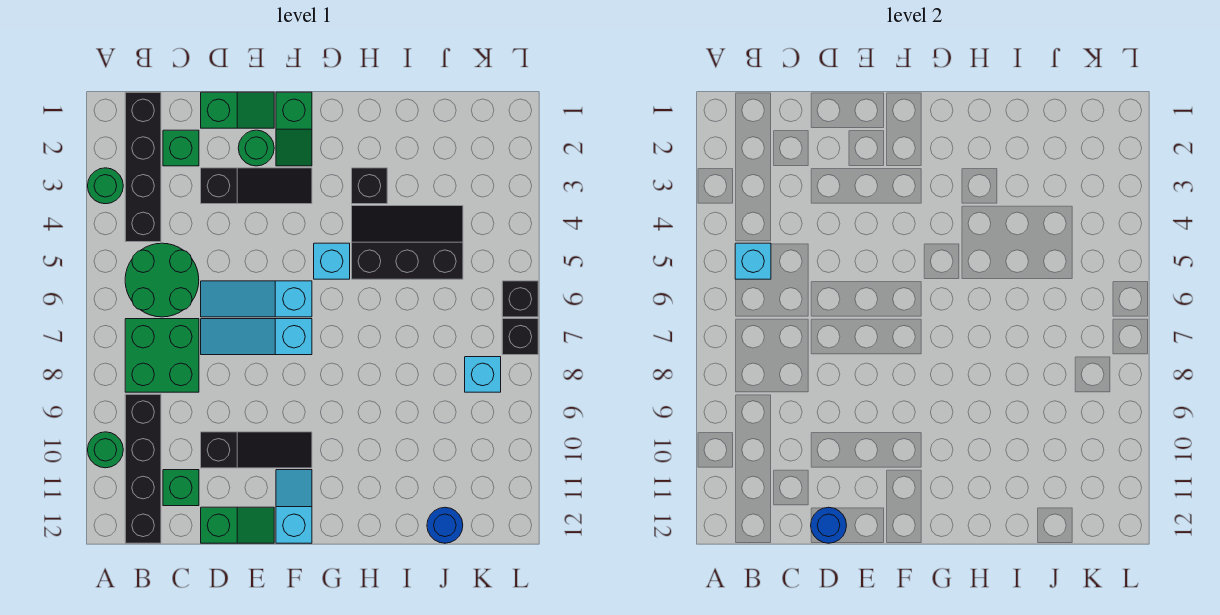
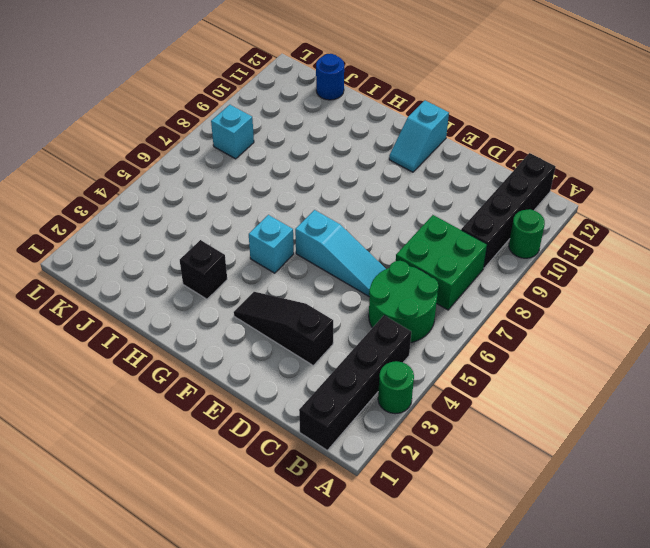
none -> green brick C2 level 1
none -> green brick C11 level 1
none -> green slope D1:E1 level 1 top D

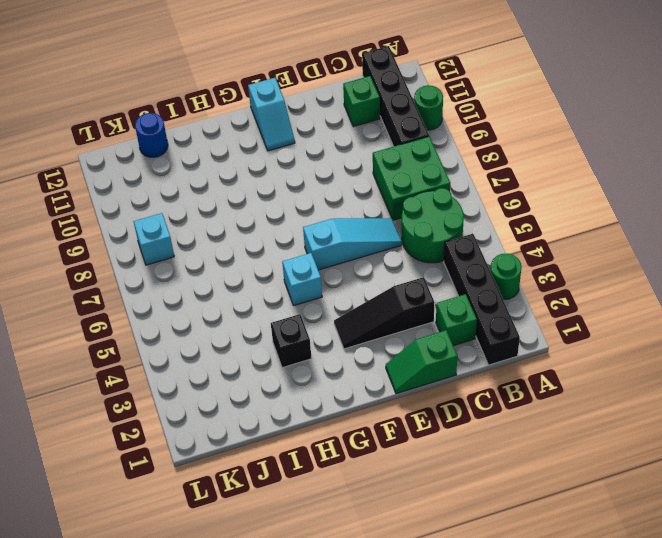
none -> cyan slope D7:F7 level 1 top F
none -> black slope D10:F10 level 1 top D
none -> green slope D12:E12 level 1 top D

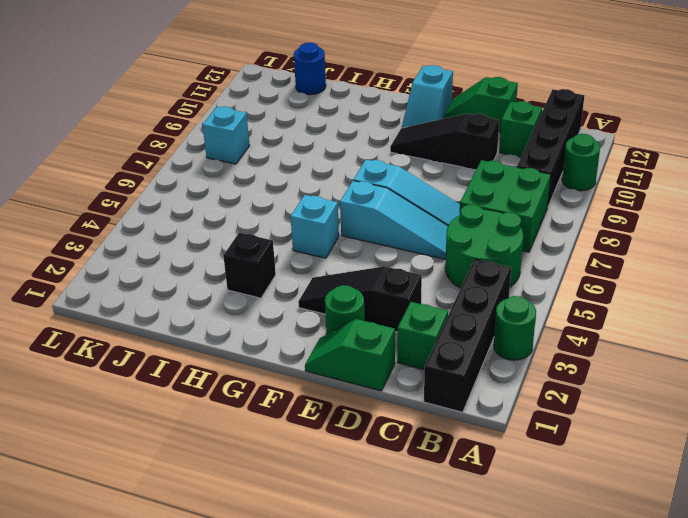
none -> green slope F1:F2 level 1 top 1
none -> black slope H4:J5 level 1 top 5
none -> black brick L6 level 1

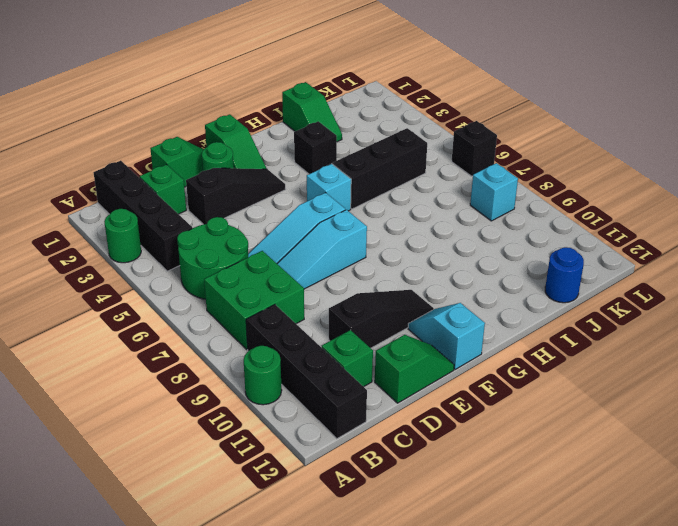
green slope I1:I2 level 1 top 1 -> none
none -> black brick L7 level 1
none -> cyan brick B5 level 2
none -> blue round brick D12 level 2

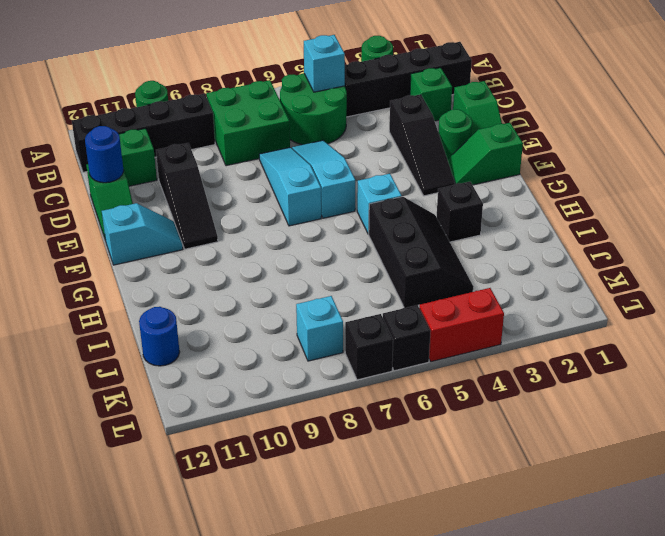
red brick L4:L5 level 1 -> none

